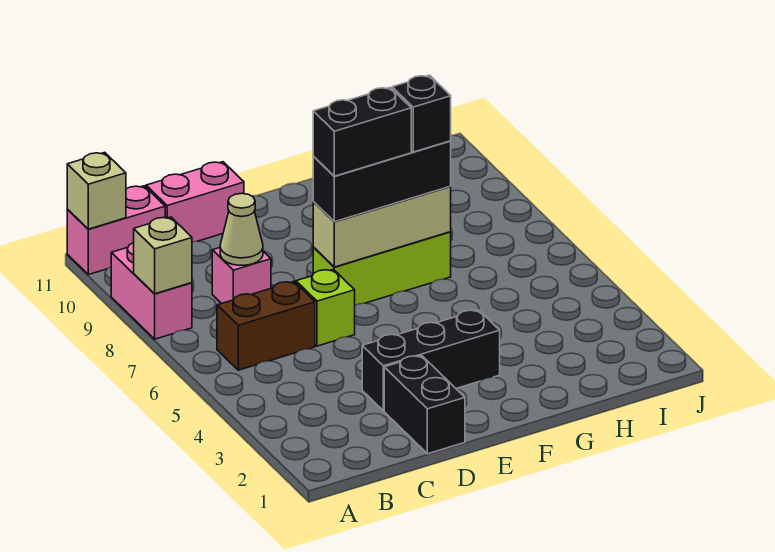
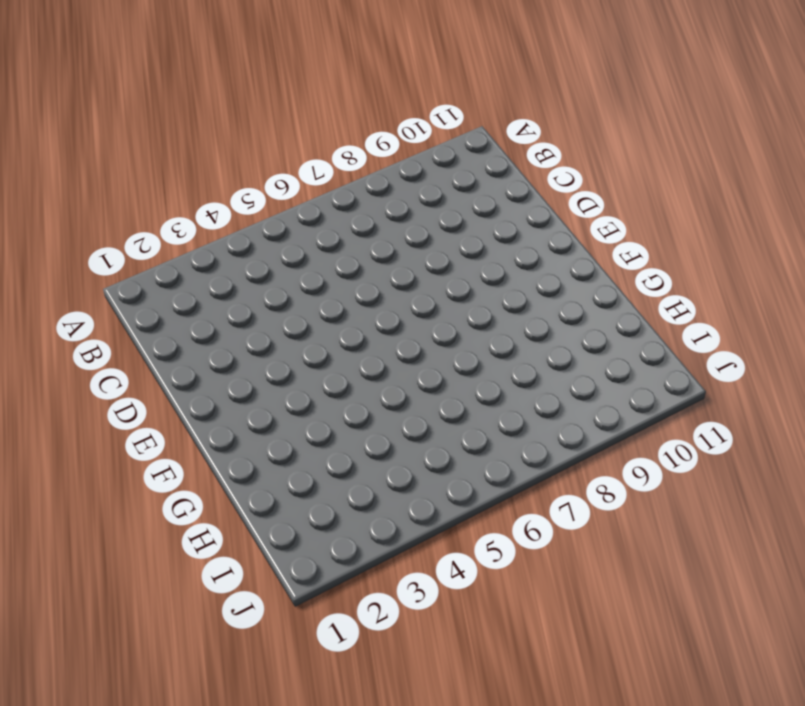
none -> pink brick A8:A9 level 1
none -> pink brick A11:B11 level 1
none -> brown brick B6:C6 level 1

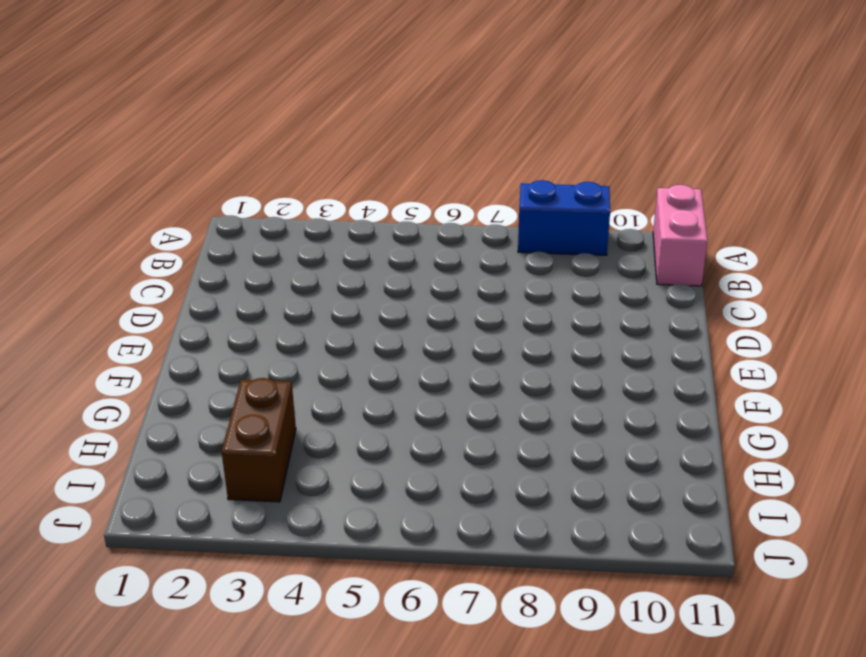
blue brick A8:A9 level 1 -> pink brick A8:A9 level 1
brown brick H3:I3 level 1 -> brown brick B6:C6 level 1
none -> pink brick C8 level 1
none -> pink brick C11:D11 level 1
none -> black brick D1:D2 level 1

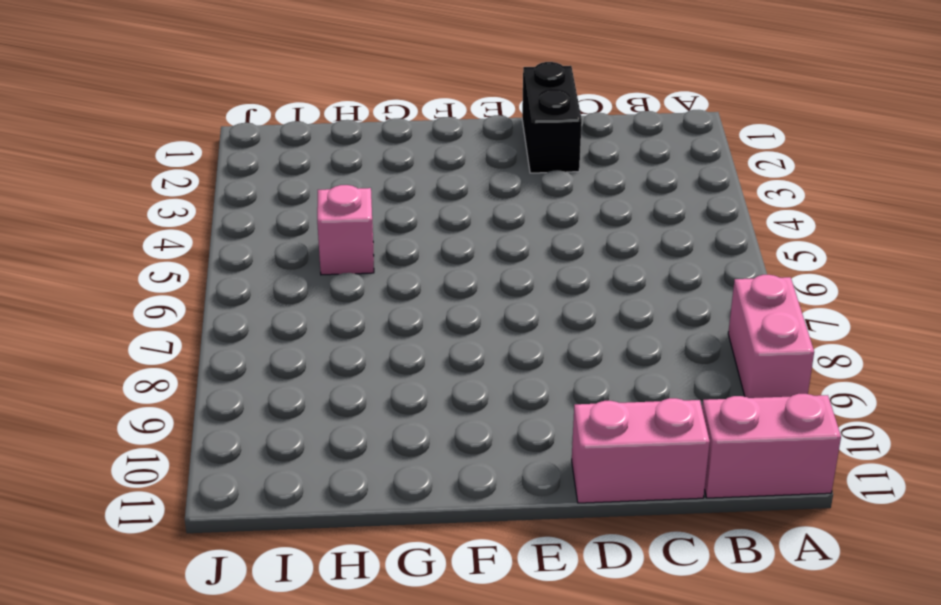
pink brick H5 level 1 -> pink brick C8 level 1
none -> brown brick B6:C6 level 1
none -> black brick D3:F3 level 1
none -> lime brick D6 level 1

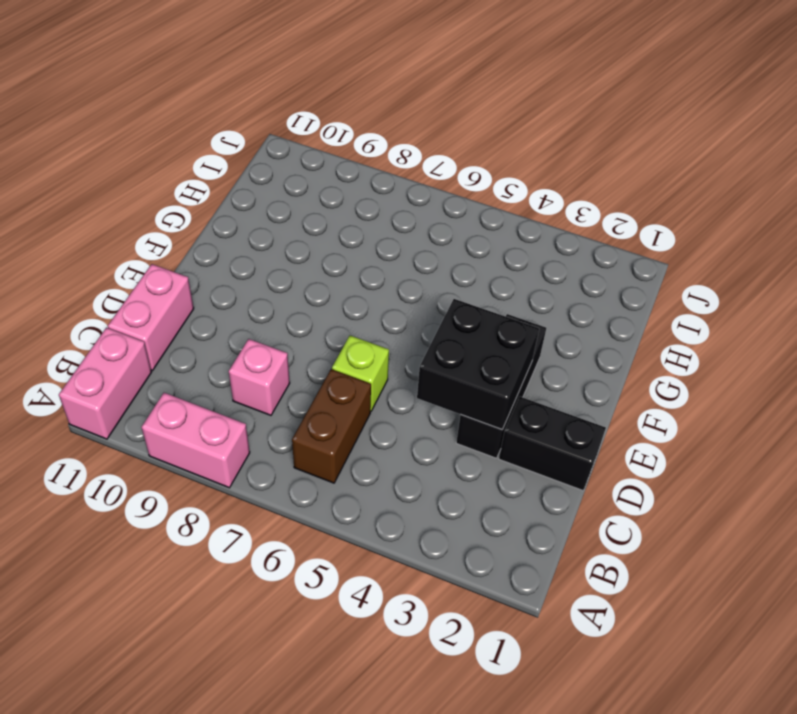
black brick D3:E4 level 2 -> none
none -> lime brick E7:G7 level 1
none -> tan brick A8 level 2
none -> tan brick A11 level 2

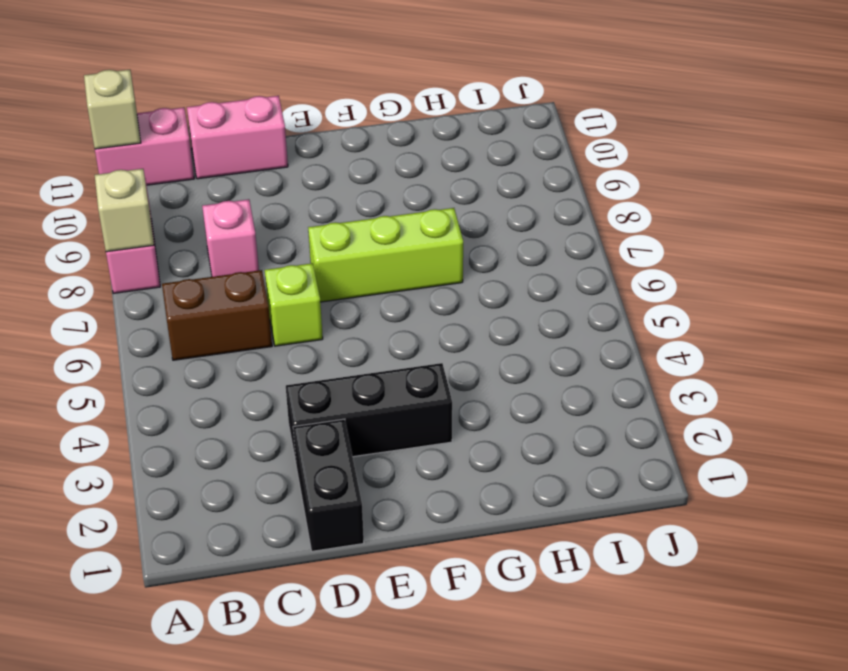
none -> tan cone C8 level 2
none -> tan brick E7:G7 level 2
none -> black brick E7:G7 level 3

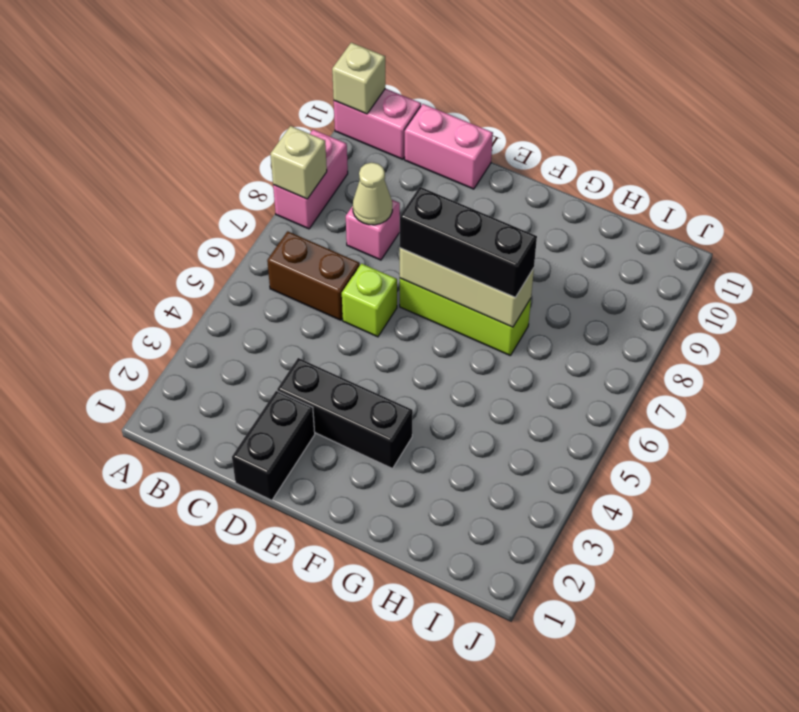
none -> black brick E7:F7 level 4
none -> black brick G7 level 4

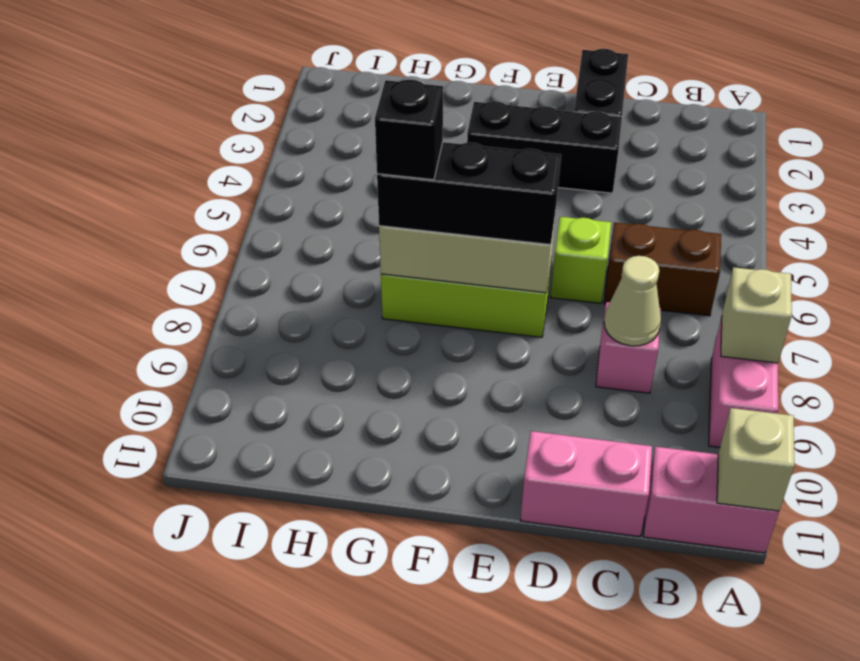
none -> black brick E7:F7 level 4

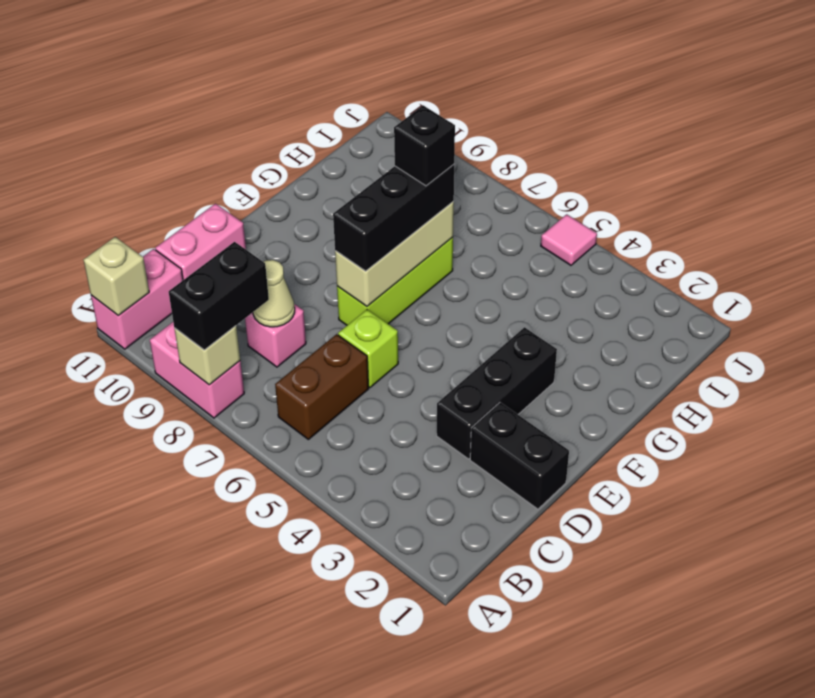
black brick A8:B8 level 3 -> black brick E7:F7 level 4
pink tile J5 level 1 -> none

